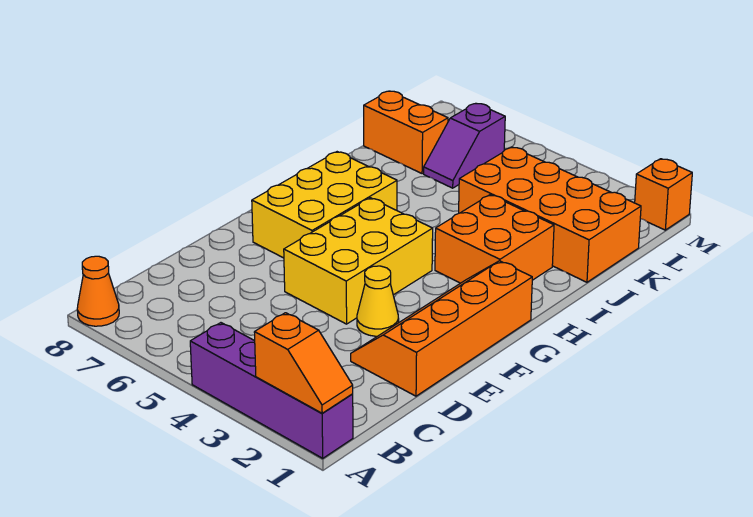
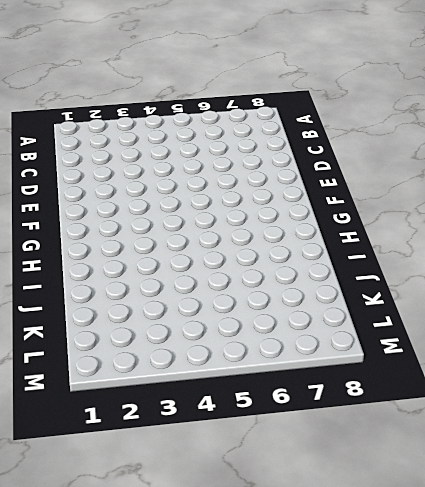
none -> purple brick A1:A4 level 1
none -> orange cone A8 level 1
none -> orange slope D1:G2 level 1 top 1

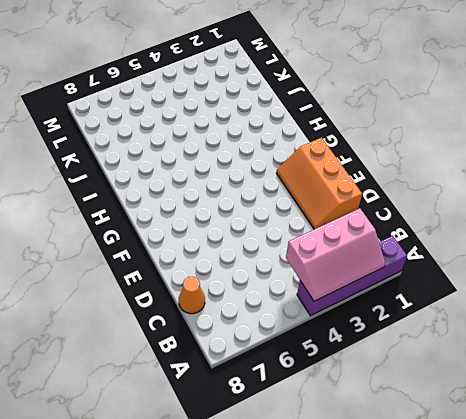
pink slope A2:B4 level 2 top B -> orange slope A1:A2 level 2 top 2
orange cone C8 level 1 -> orange cone A8 level 1
orange slope D1:F2 level 1 top 1 -> orange slope D1:G2 level 1 top 1
none -> yellow cone E3 level 1
none -> yellow brick E4:G5 level 1
none -> yellow brick F6:H7 level 1

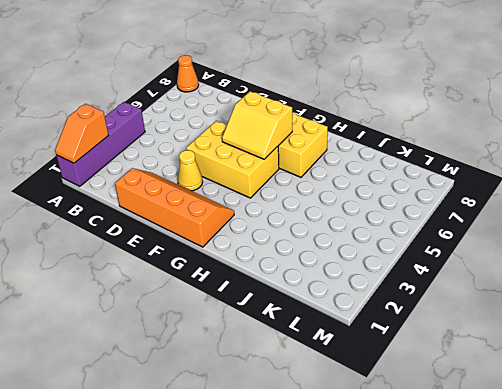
yellow slope F5:G6 level 2 top 6 -> none
none -> orange brick H2:I3 level 1
none -> orange brick J1:K4 level 1
none -> purple slope K6:L6 level 1 top L

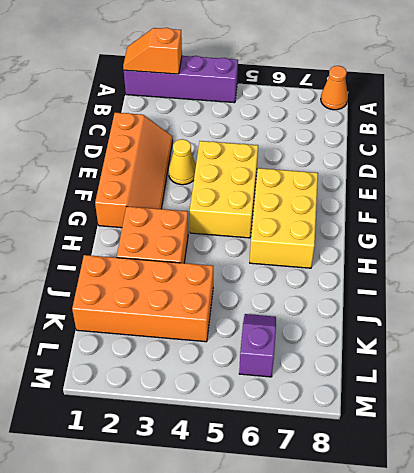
none -> orange brick K7:K8 level 1
none -> orange brick M1 level 1

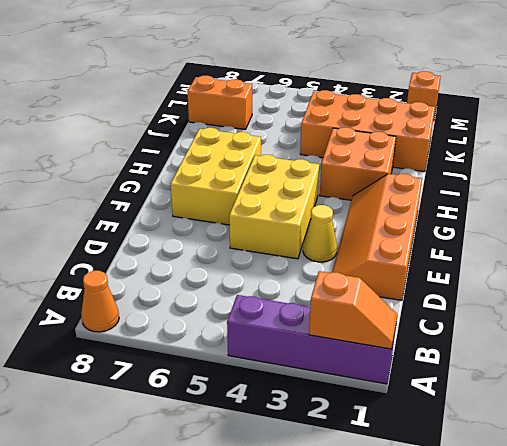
none -> purple slope K6:L6 level 1 top L

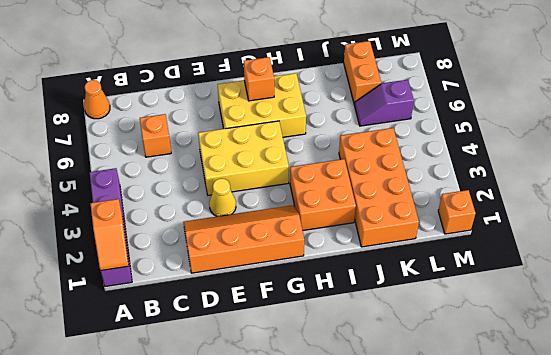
orange brick C6 level 1 -> none
orange brick G7 level 2 -> none

